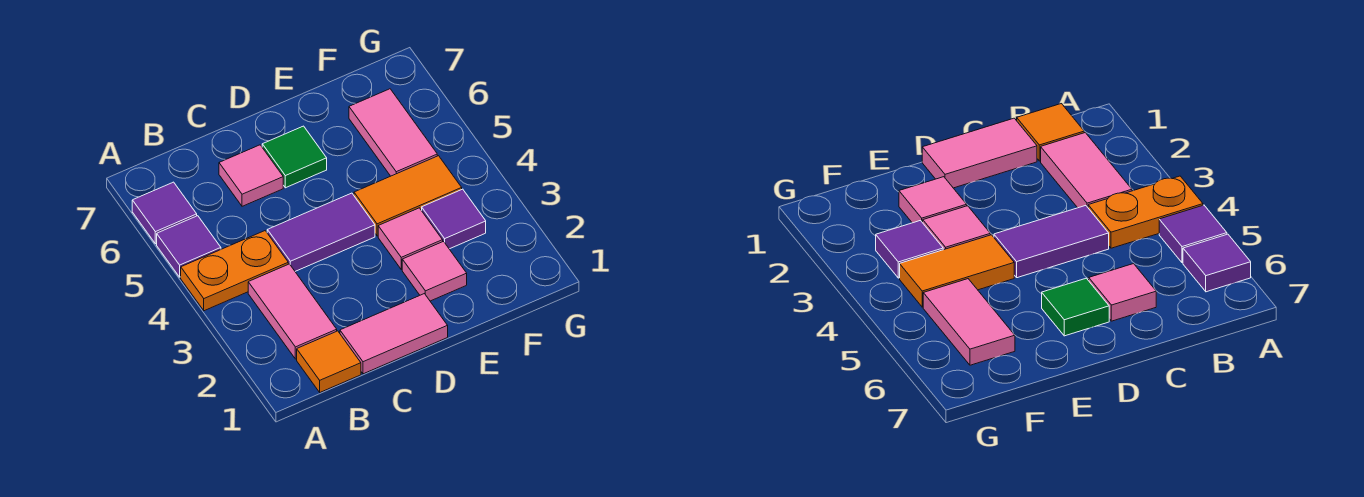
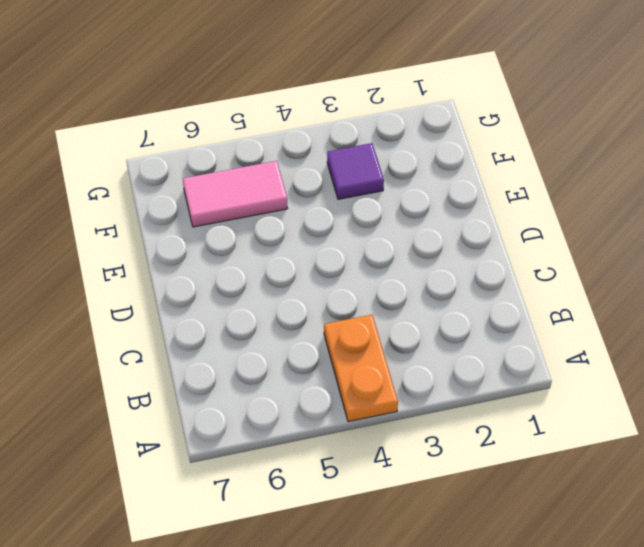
none -> purple tile A5 level 1
none -> purple tile A6 level 1
none -> orange tile B1 level 1

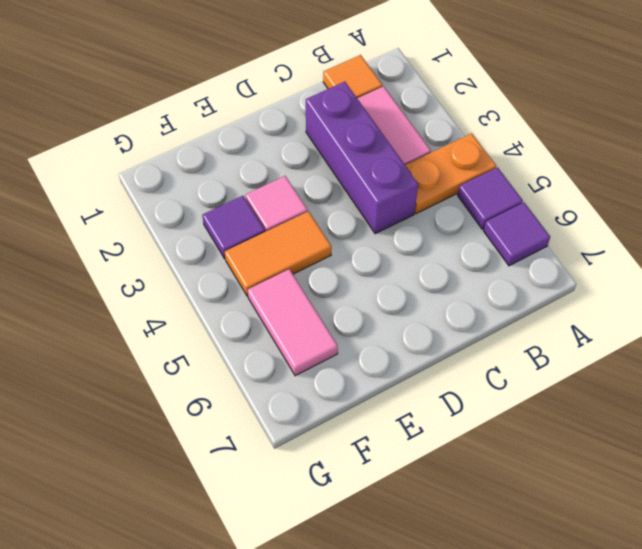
purple brick C2:C4 level 1 -> purple tile C4:D4 level 1
none -> pink tile C1:D1 level 1
none -> pink tile C6 level 1
none -> green tile D6 level 1

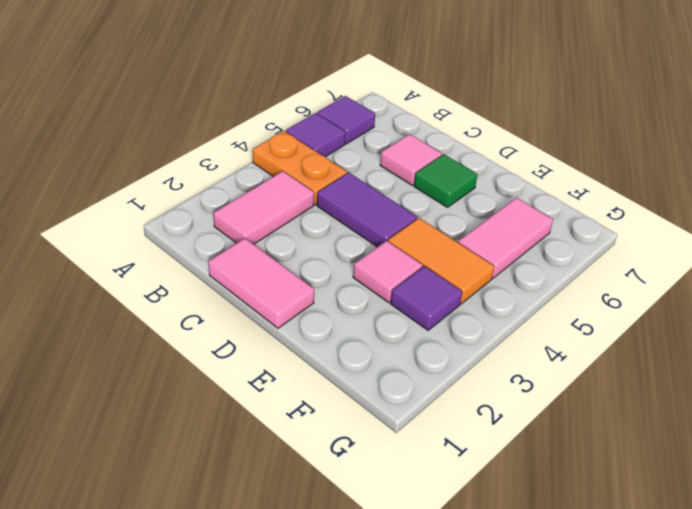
none -> orange tile B1 level 1
none -> pink tile E2 level 1

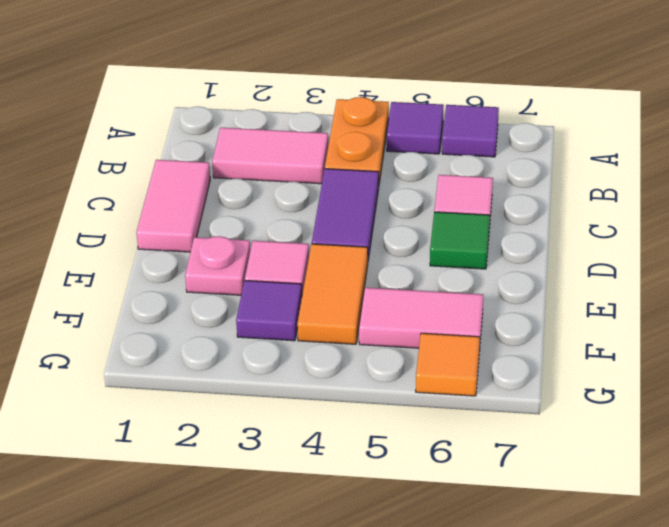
pink plate E2 level 1 -> pink tile E2 level 1
orange tile G6 level 1 -> orange tile B1 level 1

